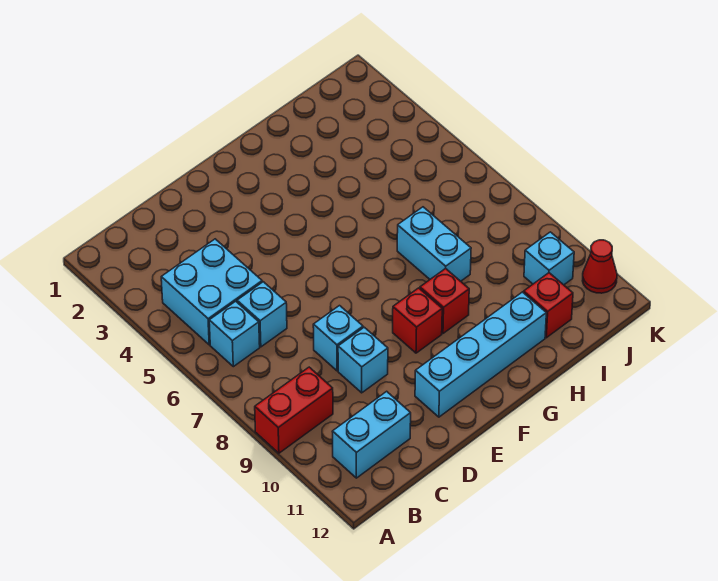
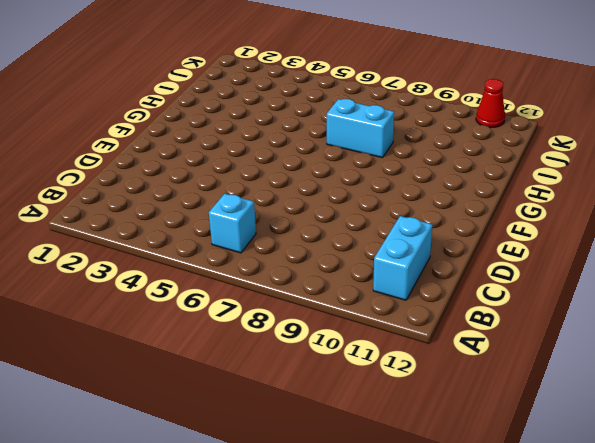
none -> red brick A9:B9 level 1
none -> cyan brick B4:C5 level 1
none -> cyan brick C6 level 1

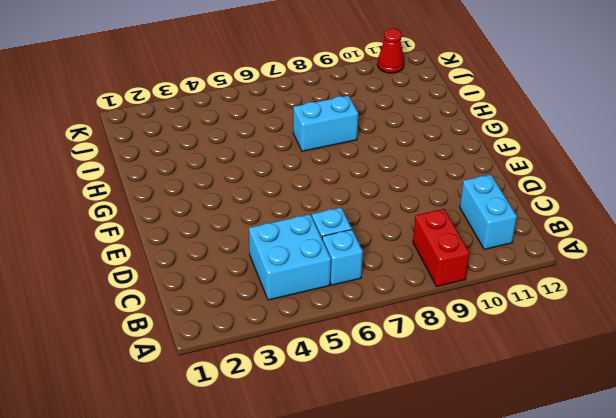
none -> cyan brick D8 level 1
none -> cyan brick D9 level 1
none -> cyan brick E11:H11 level 1

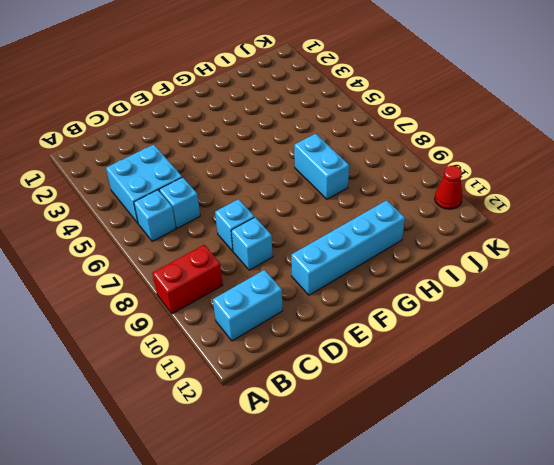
none -> red brick F9 level 1
none -> red brick G9 level 1
none -> red brick I11 level 1

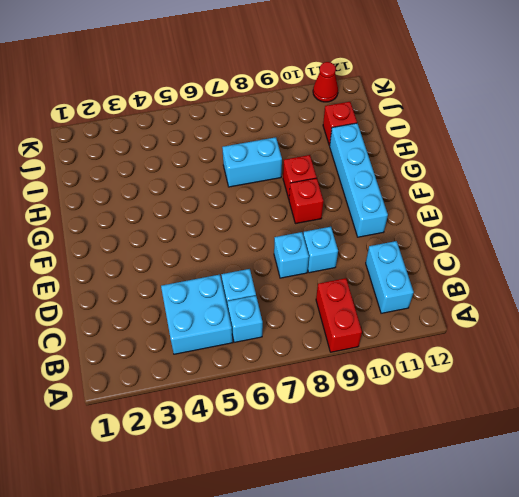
none -> cyan brick J10 level 1

